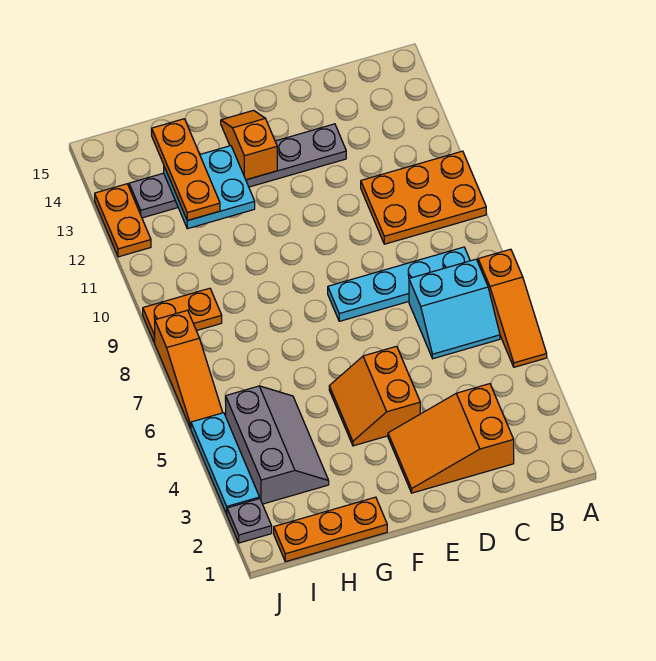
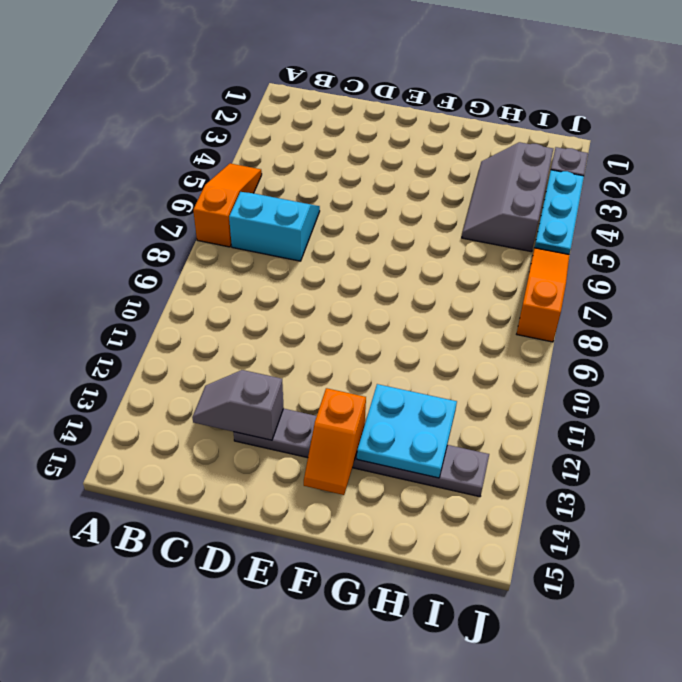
grey slope C13:D13 level 2 top D -> none
none -> orange plate A10:C11 level 1
none -> cyan plate B8:E8 level 1
none -> orange slope C2:E3 level 1 top C

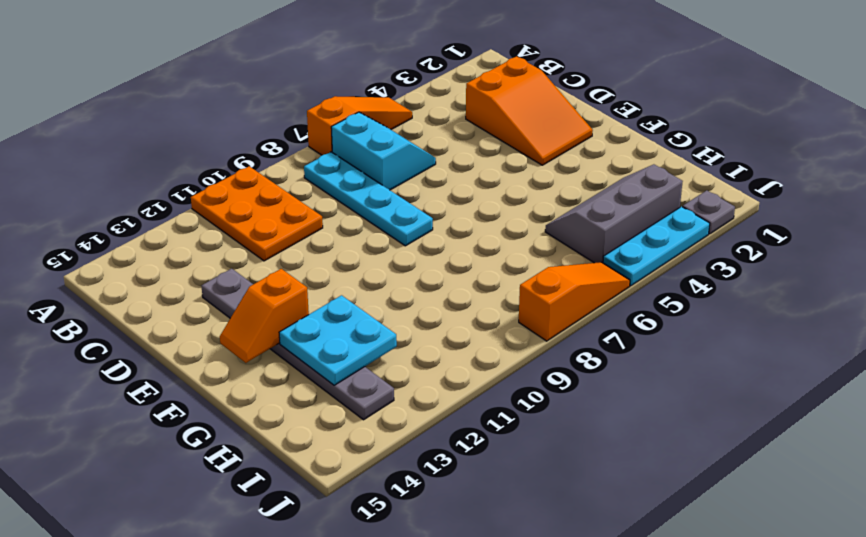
none -> orange slope E4:F5 level 1 top E
none -> orange plate G1:I1 level 1
none -> orange plate I9:J9 level 1

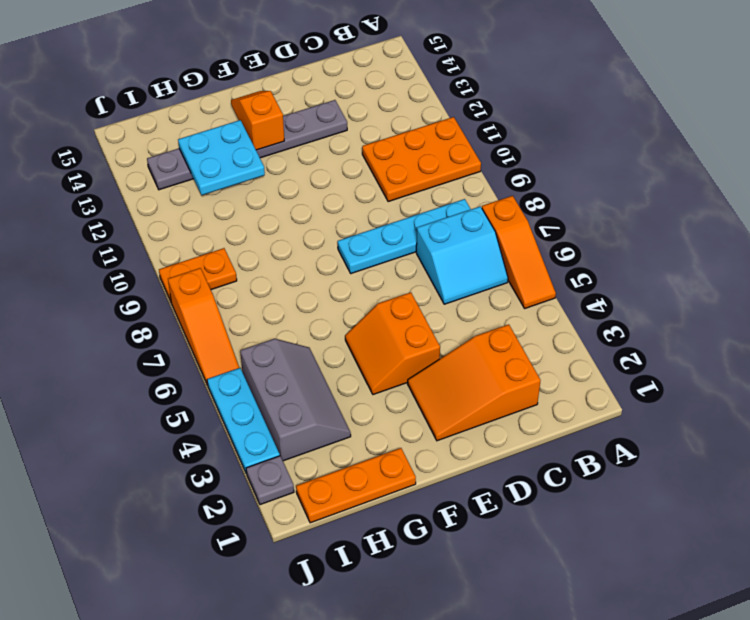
none -> orange plate J12:J13 level 1
none -> orange plate H12:H14 level 3

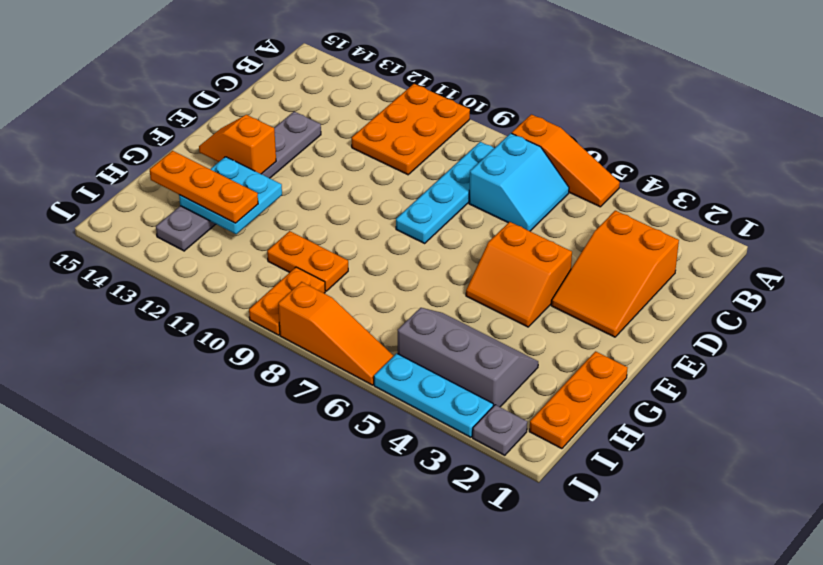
orange plate H9:H10 level 1 -> orange plate J12:J13 level 1

